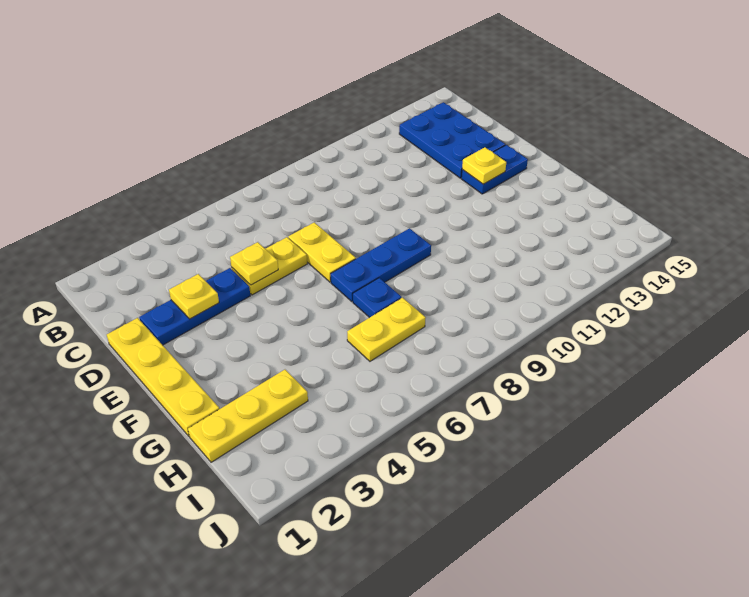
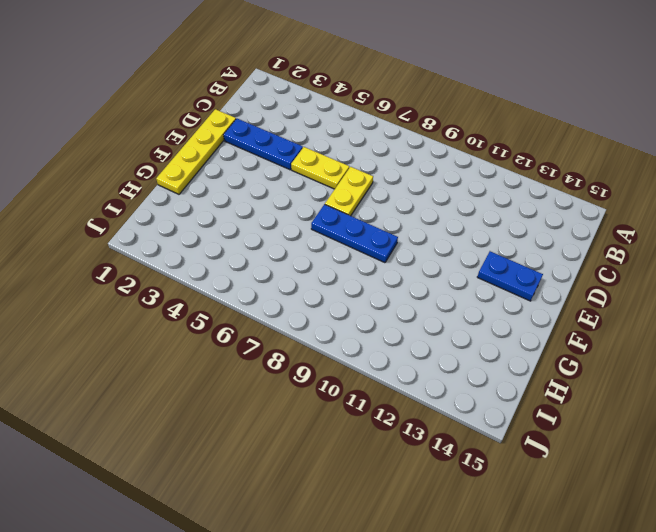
none -> blue plate B13:D14 level 1
none -> blue plate G7 level 1
none -> yellow plate H1:H3 level 1

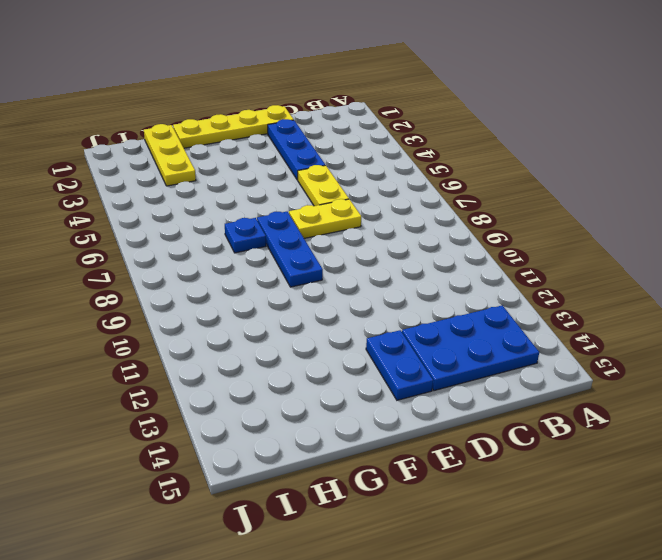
none -> yellow plate H6:H7 level 1
none -> yellow plate D3 level 2
none -> yellow plate D5 level 2

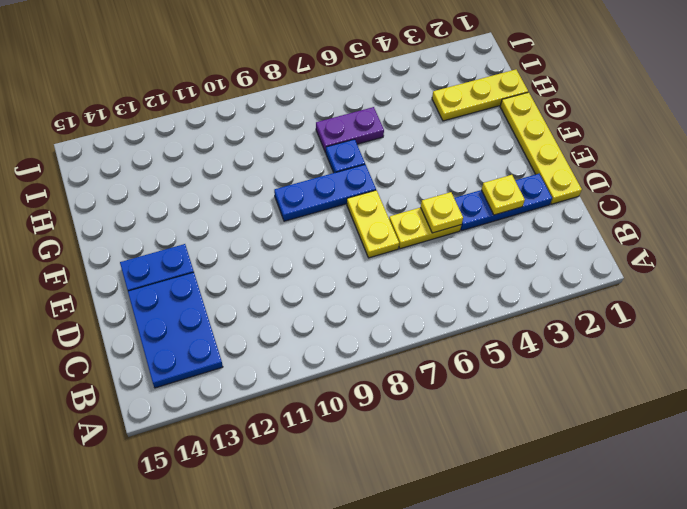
purple plate H6:H7 level 1 -> yellow plate H6:H7 level 1
none -> yellow plate E13 level 2

